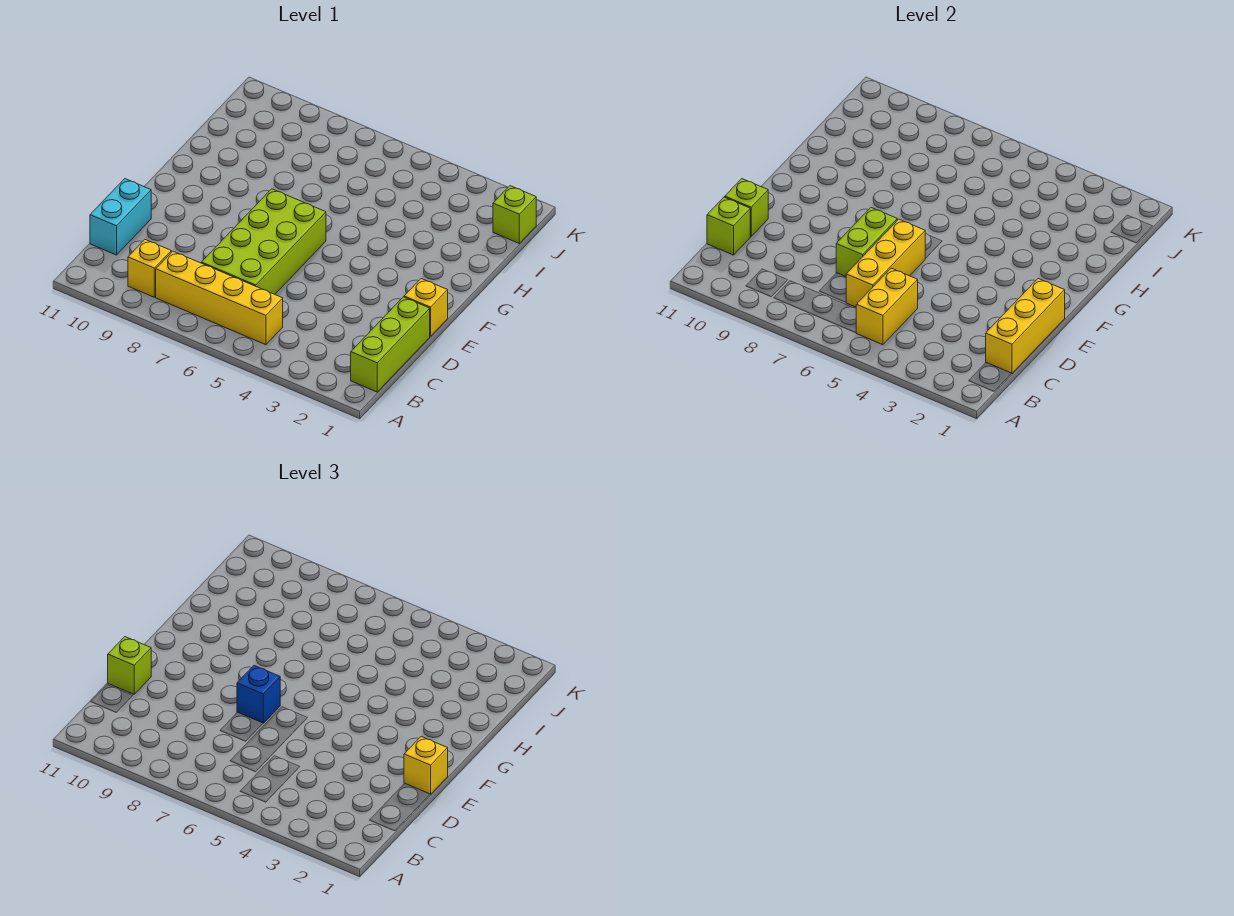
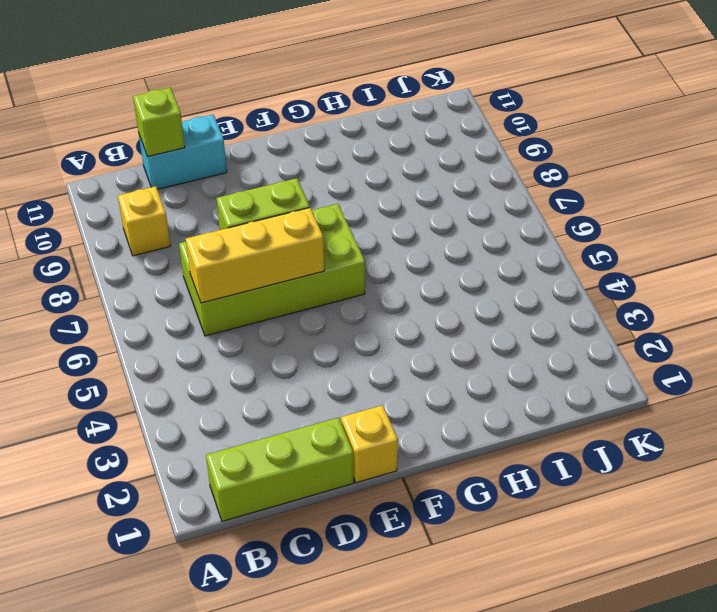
none -> yellow brick B5:B8 level 1
none -> lime brick J1 level 1
none -> yellow brick B5:C5 level 2

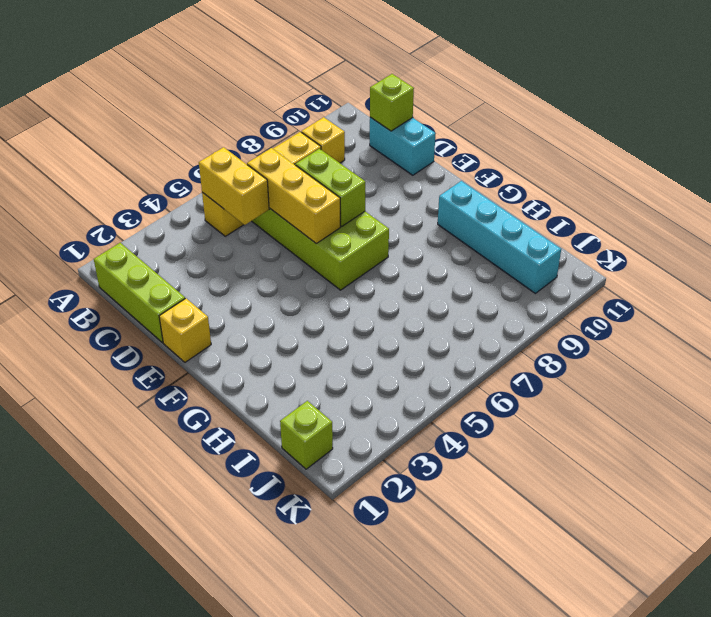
cyan brick G10:J10 level 1 -> none
none -> yellow brick C1:E1 level 2
none -> lime brick D11 level 2
none -> lime brick D11 level 3

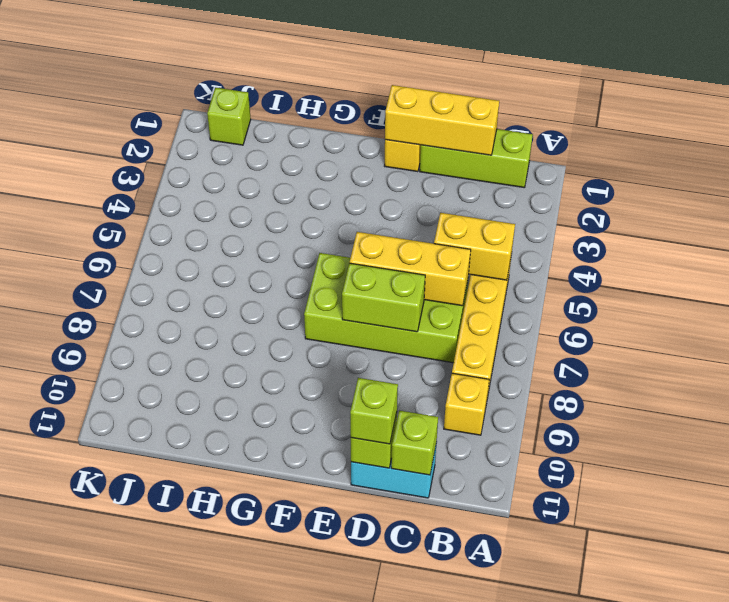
none -> yellow brick E1 level 3
none -> blue brick E7 level 3

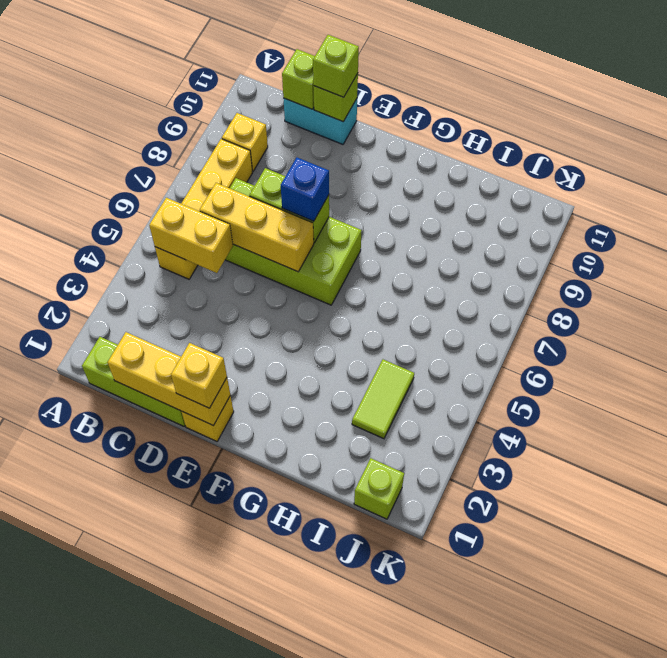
lime tile I3:I4 level 1 -> none

